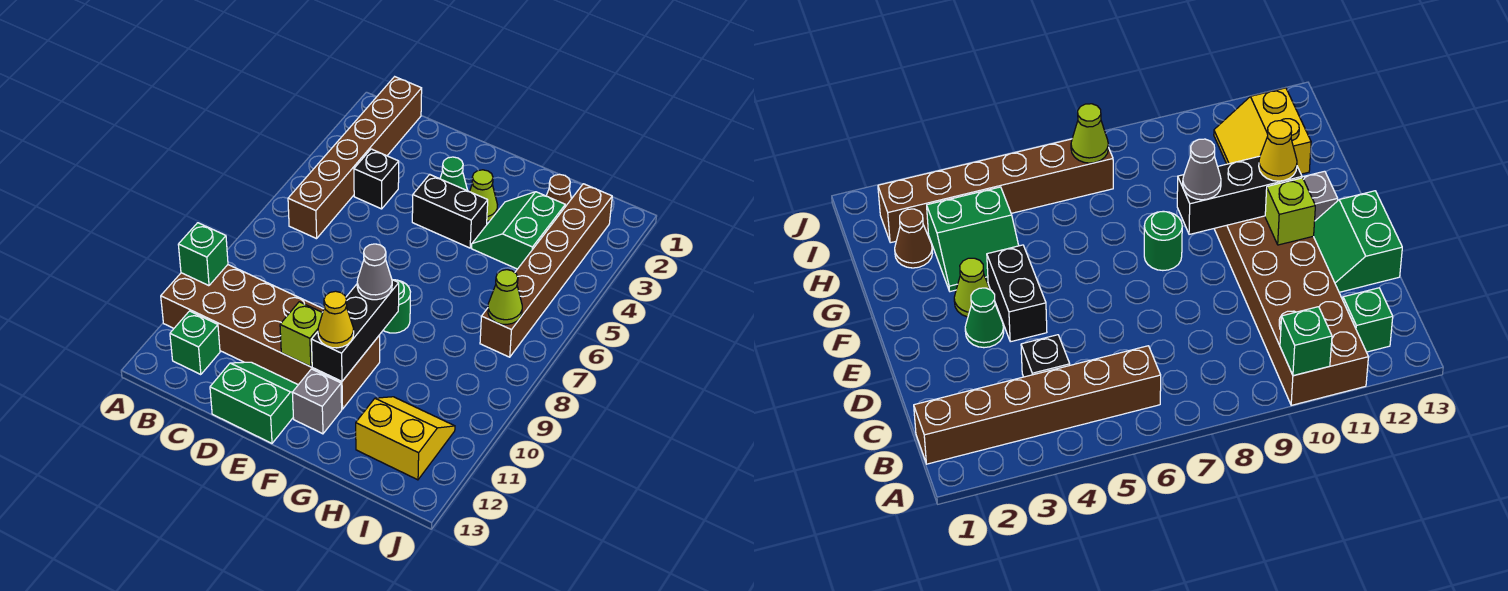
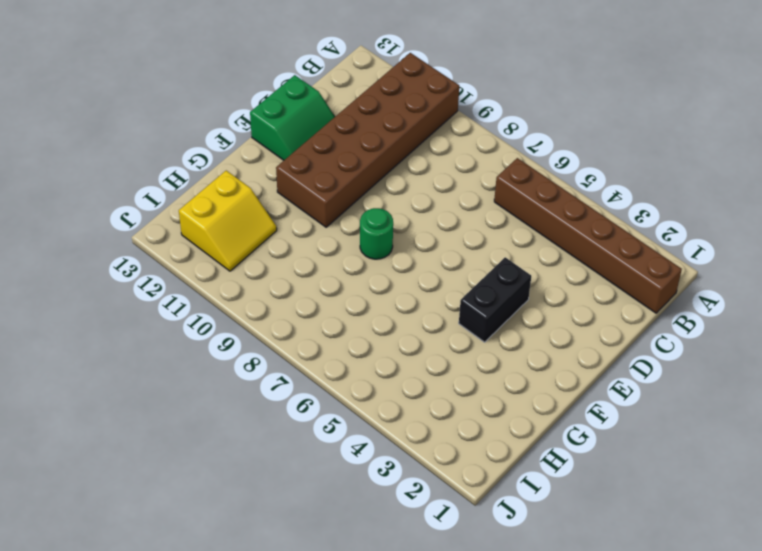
none -> green brick B12 level 1
none -> black brick C4 level 1
none -> green cone E3 level 1

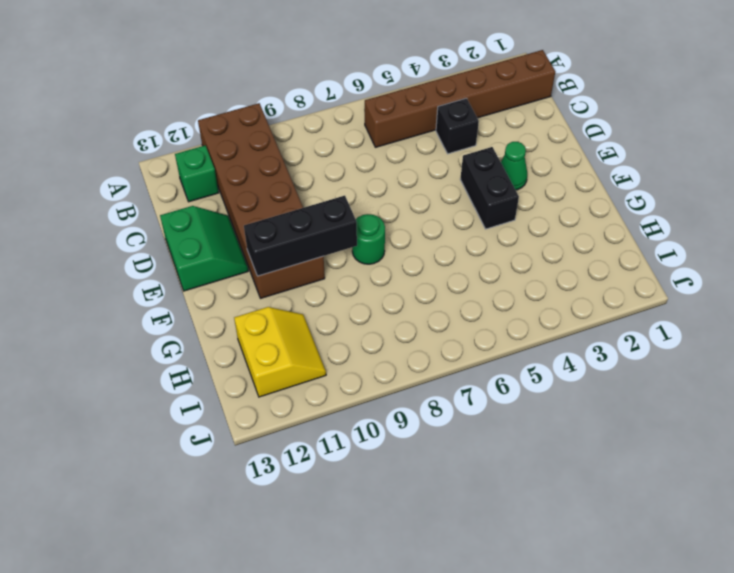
none -> lime cone F3 level 1
none -> grey brick F12 level 1
none -> green slope G3:H4 level 1 top H

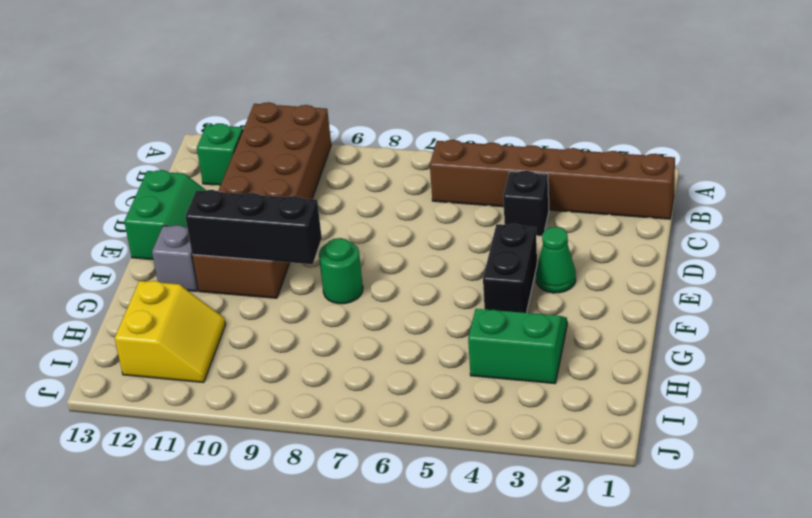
none -> lime cone F3 level 1
none -> brown cone H2 level 1
none -> brown brick I2:I7 level 1

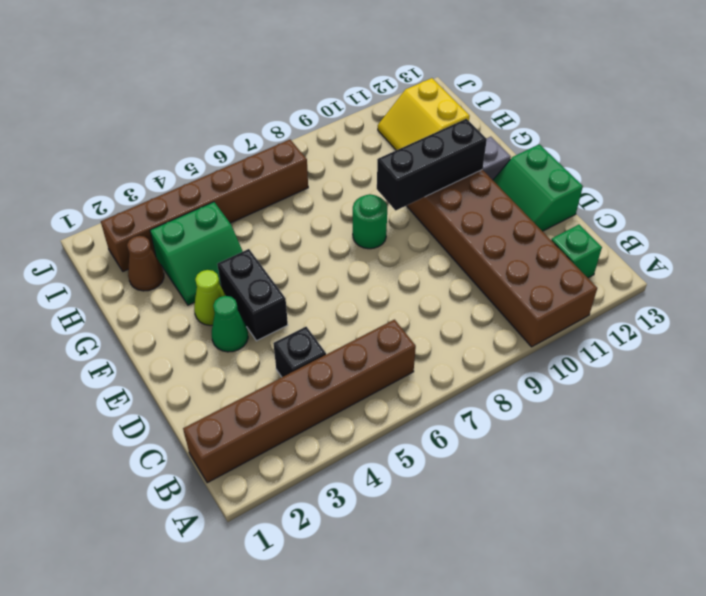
none -> green brick A10 level 2
none -> lime brick E11 level 2
none -> lime cone I7 level 2

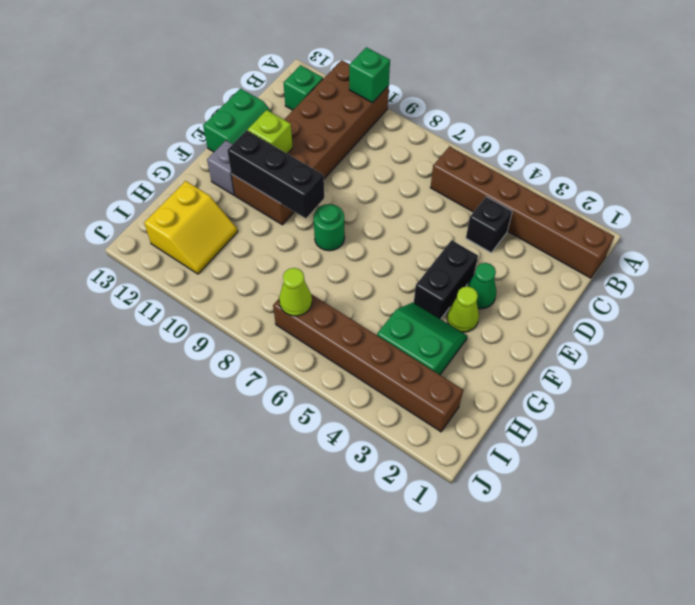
none -> brown cone H2 level 1
none -> grey cone F9 level 3
none -> yellow cone F11 level 3

